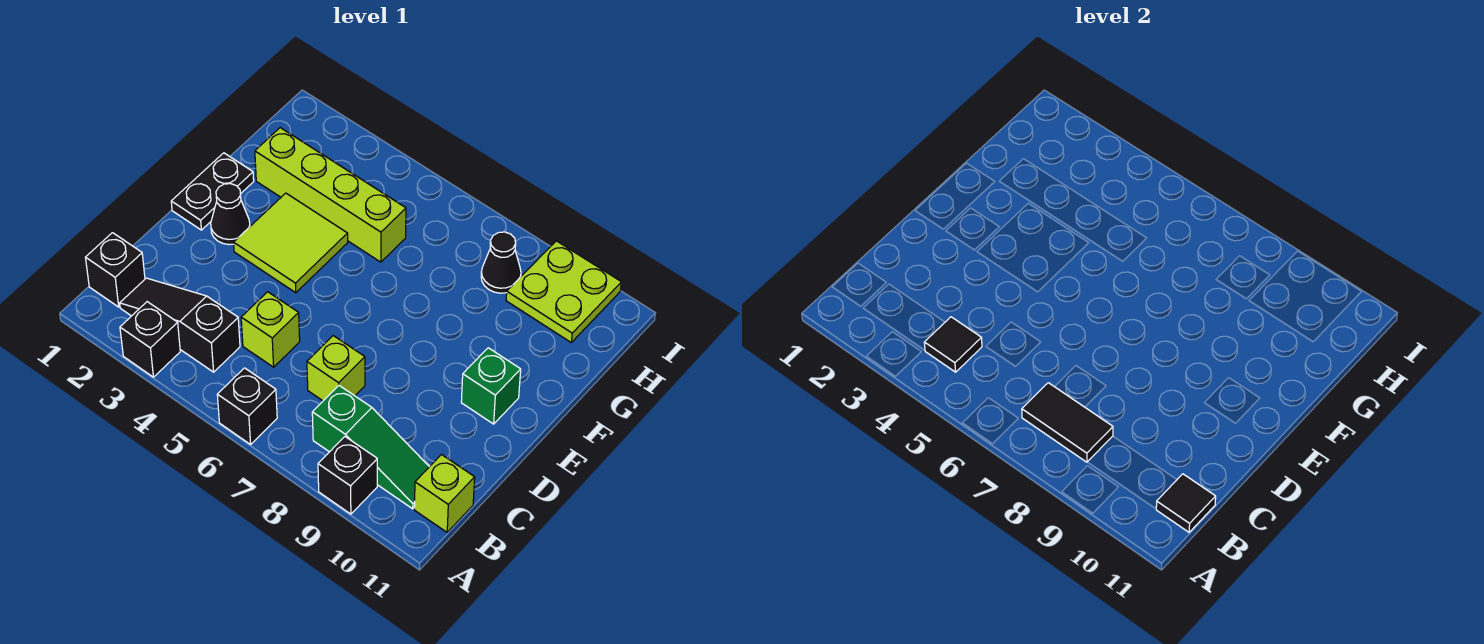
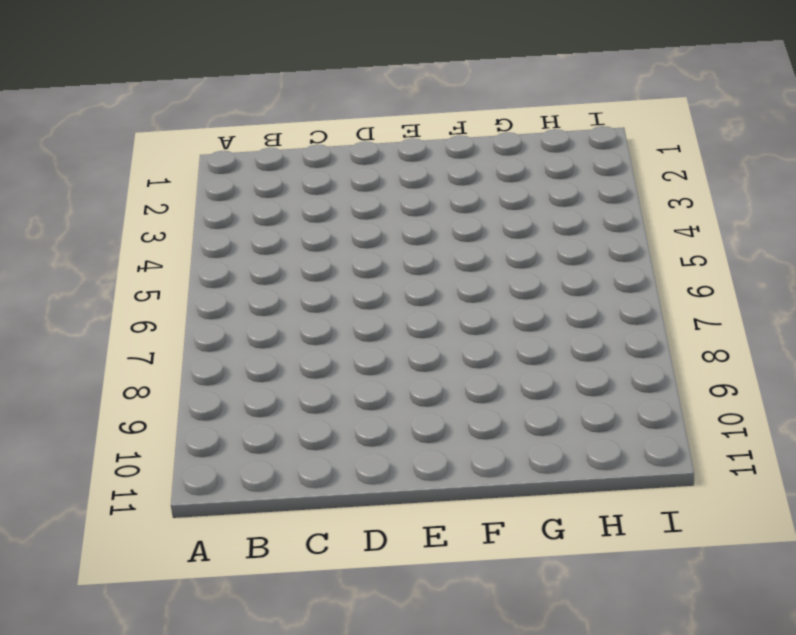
none -> black brick A3 level 1
none -> black brick A6 level 1
none -> black brick A9 level 1

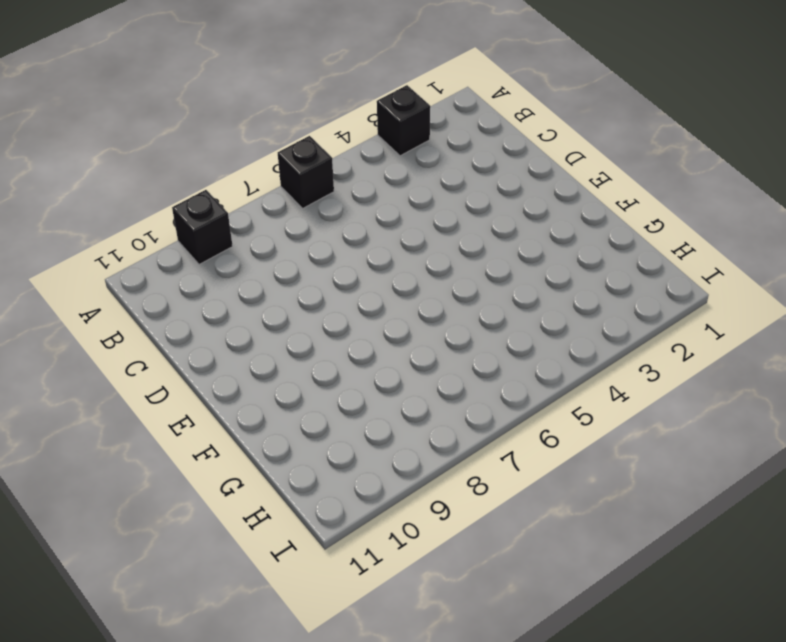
none -> black brick B1 level 1
none -> black slope B2:B4 level 1 top 4
none -> green slope B8:B10 level 1 top 8

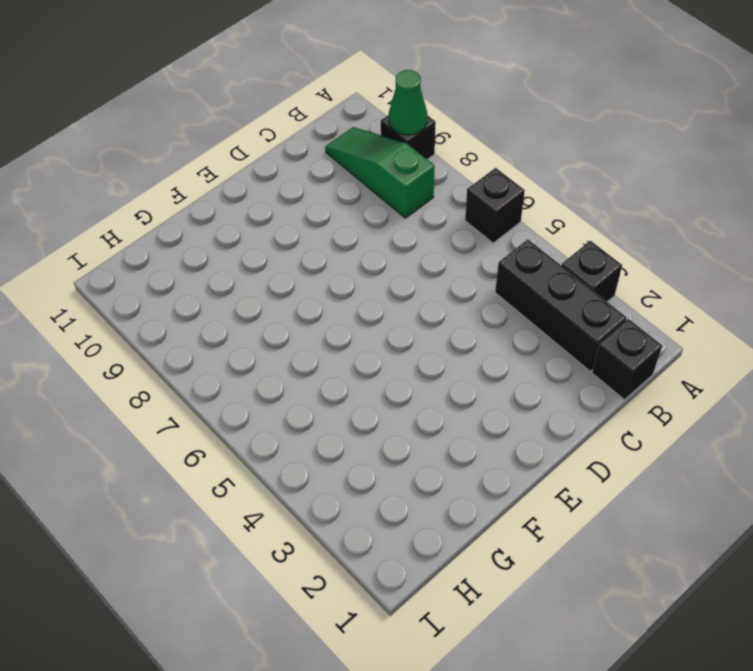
green cone A9 level 2 -> none
black brick B2:B4 level 1 -> black slope B2:B4 level 1 top 4
none -> lime brick B11 level 1
none -> lime brick C5 level 1
none -> lime brick C7 level 1

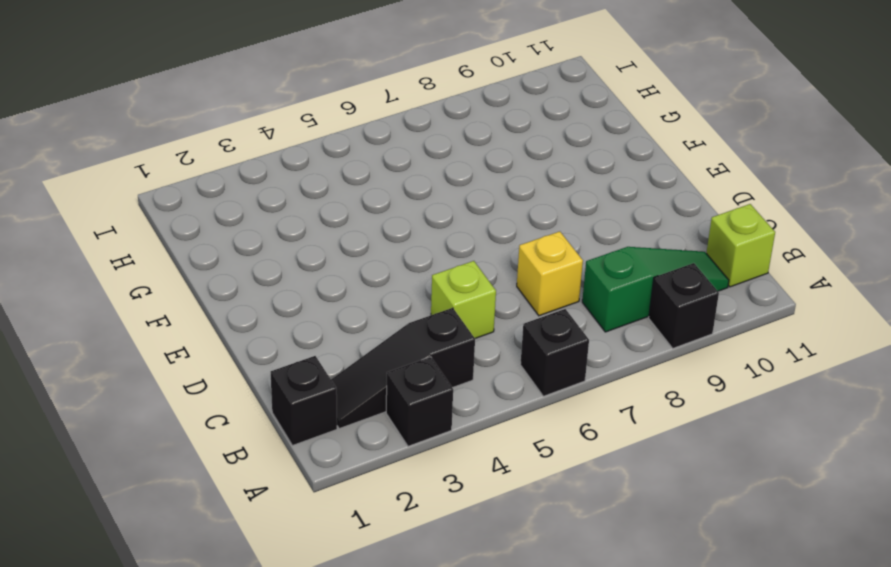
yellow brick C7 level 1 -> lime brick C7 level 1
none -> black plate E1:F1 level 1
none -> black cone E2 level 1
none -> lime tile E3:F4 level 1

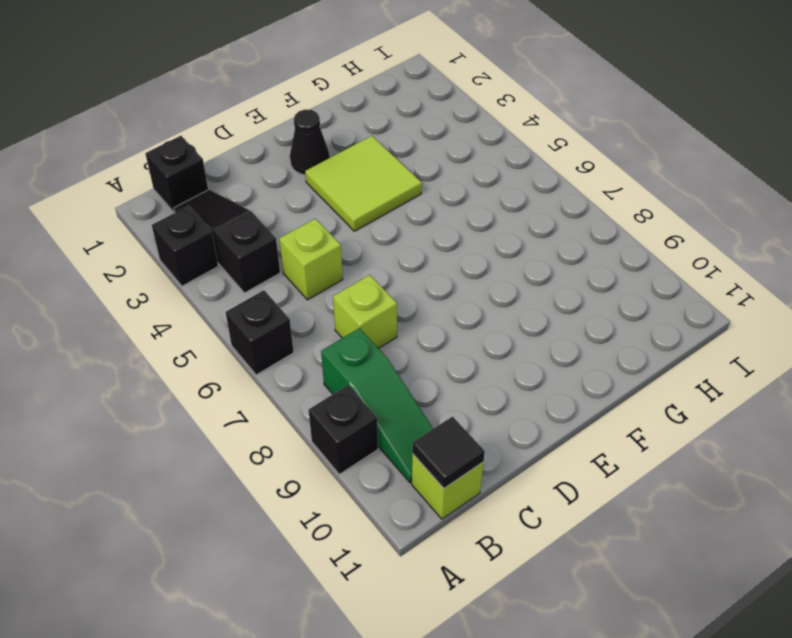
none -> black plate E1:F1 level 1
none -> green brick E10 level 1
none -> lime brick G2:G5 level 1

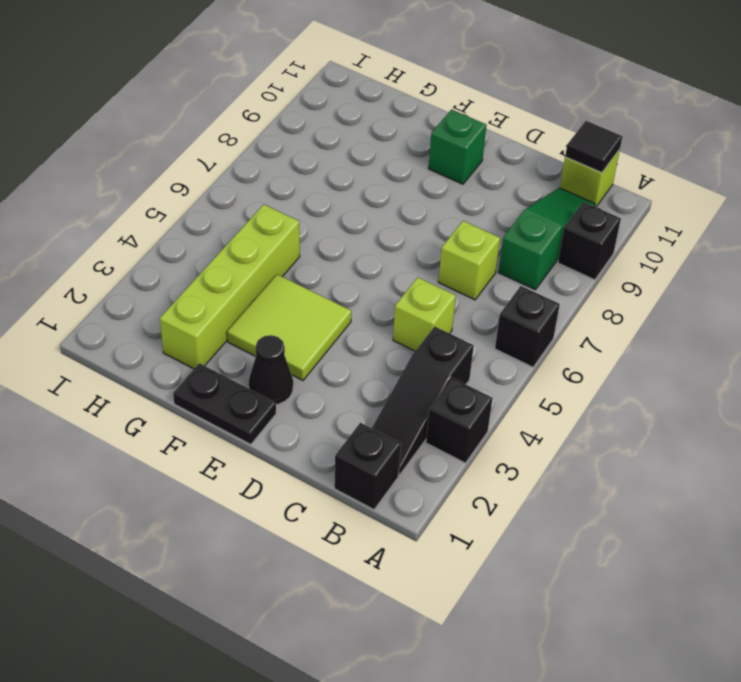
none -> black cone H8 level 1
none -> lime plate H9:I10 level 1
none -> black tile B4 level 2

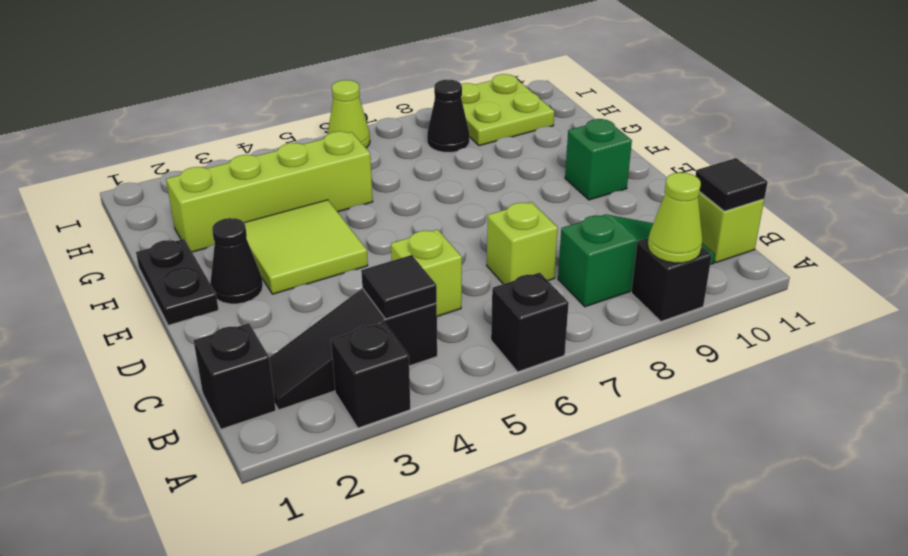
lime cone A9 level 2 -> none
lime cone I6 level 1 -> none
none -> black tile B7:B8 level 2

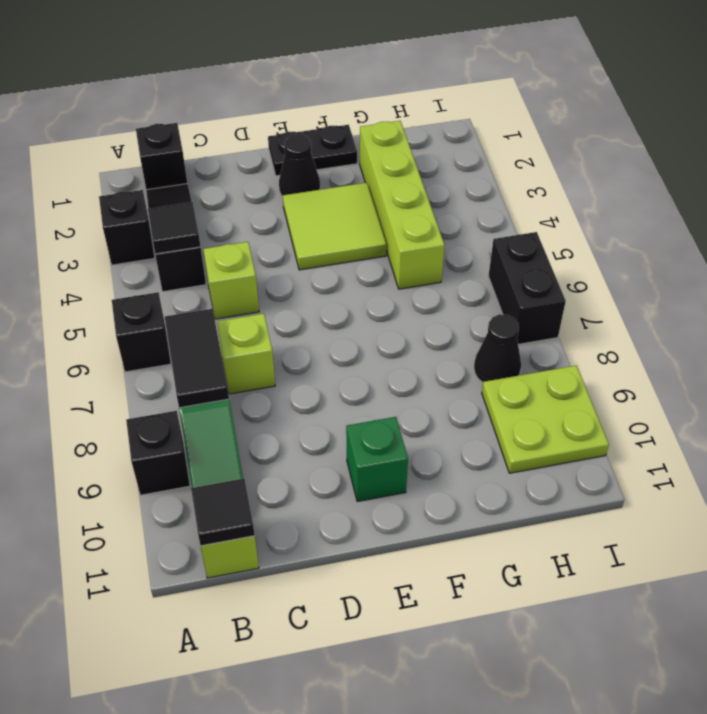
black brick I6:I7 level 1 -> none

